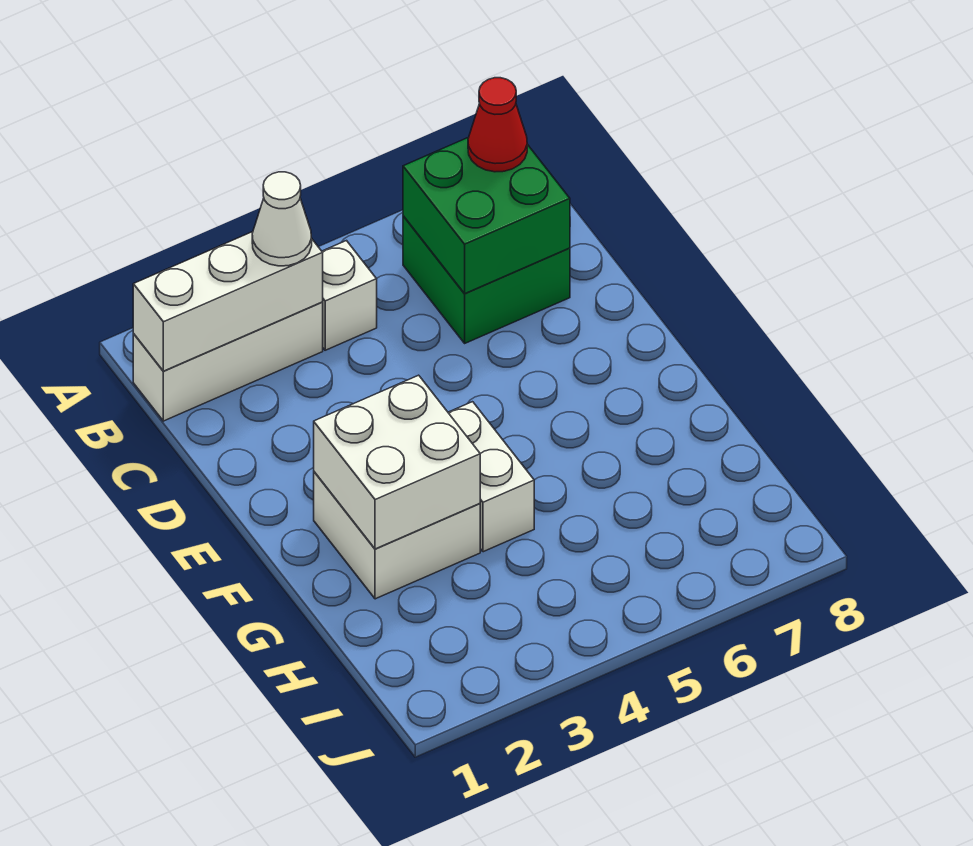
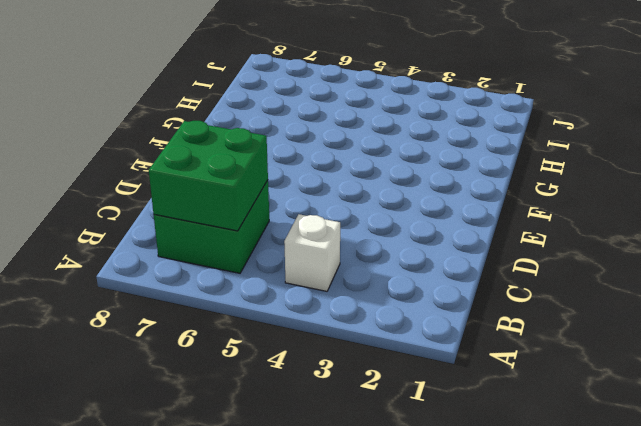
none -> white brick B1:B3 level 1
none -> white brick F2:G3 level 1

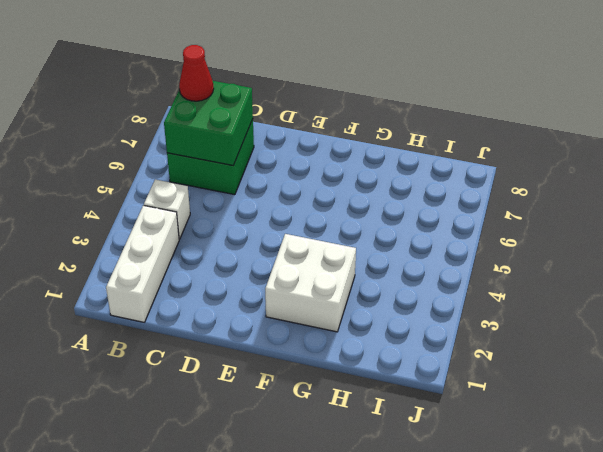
none -> white brick F4:G4 level 1
none -> white brick B1:B3 level 2

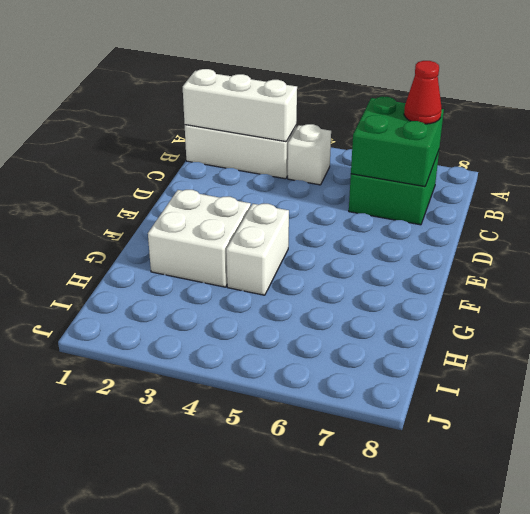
none -> white brick F2:G3 level 2
none -> white cone B3 level 3

